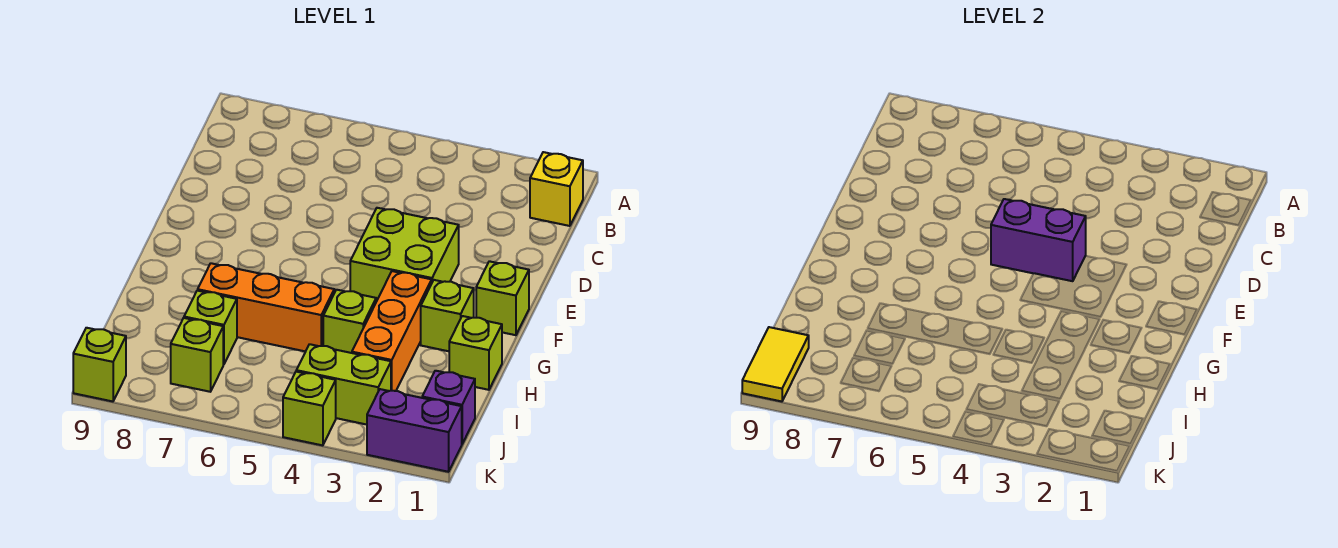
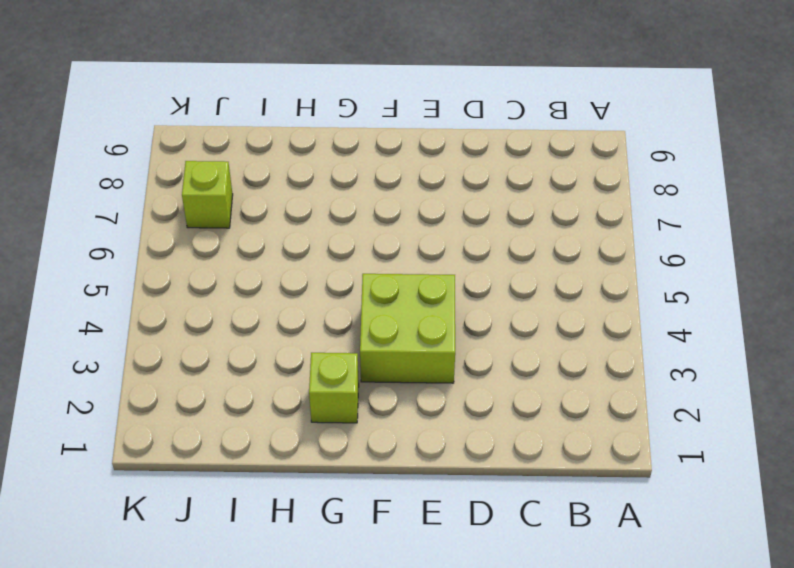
none -> yellow brick B1 level 1
none -> lime brick F1 level 1
none -> orange brick G3:I3 level 1

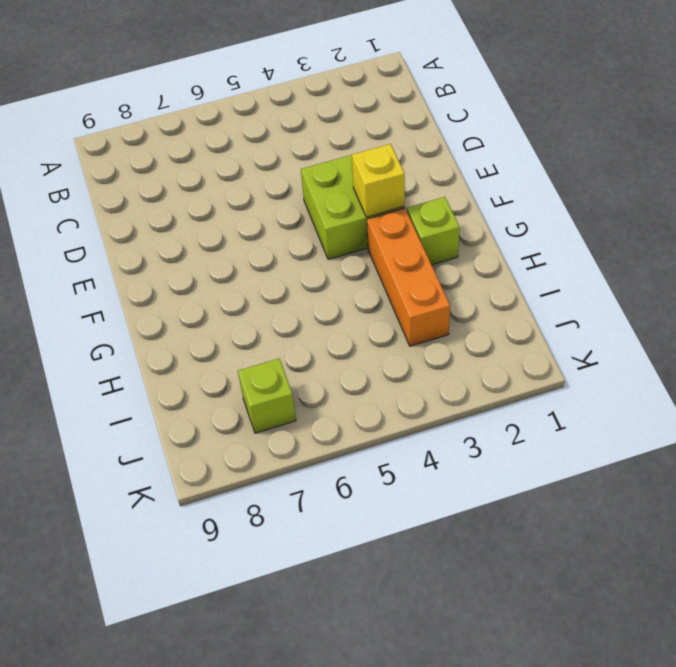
yellow brick F3 level 2 -> yellow brick B1 level 1
none -> lime brick F1 level 1
none -> lime brick H1 level 1
none -> lime brick H4 level 1

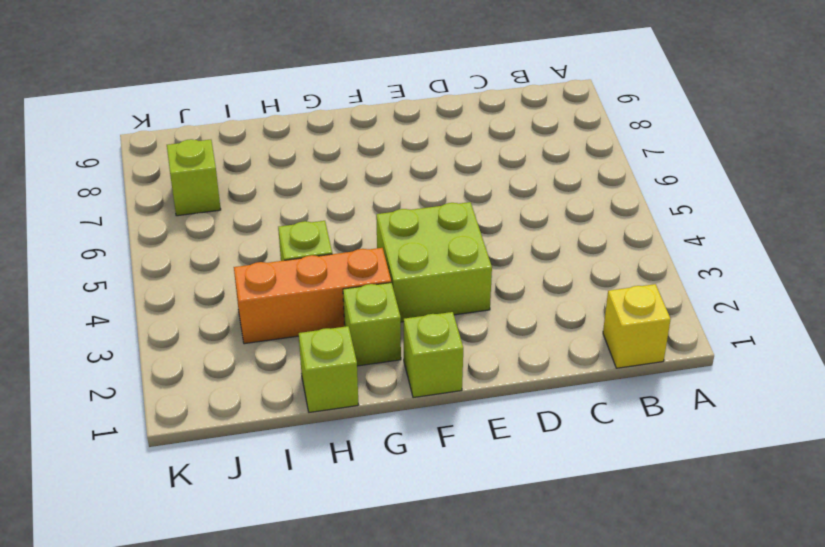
none -> orange brick H5:H7 level 1
none -> lime brick I7 level 1
none -> purple brick J1 level 1

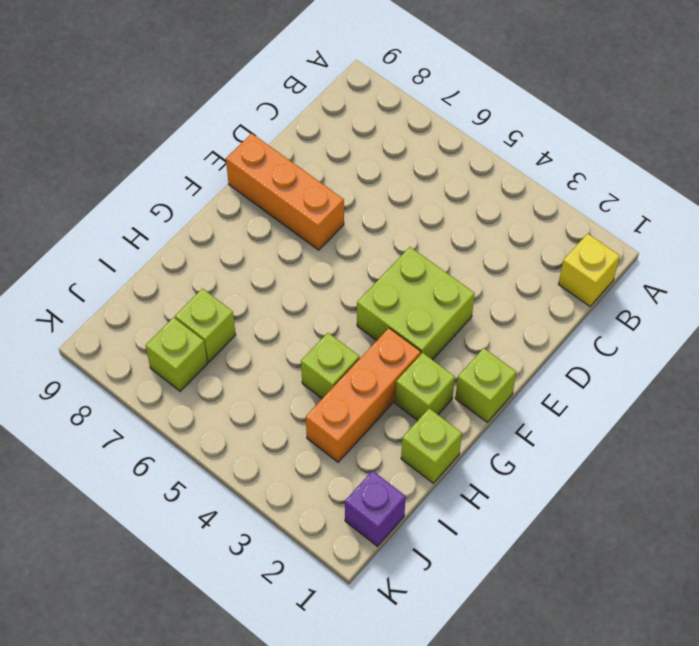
orange brick E7:E9 level 1 -> orange brick H5:H7 level 1
none -> lime brick J3:J4 level 1
none -> purple brick K1:K2 level 1
none -> lime brick K4 level 1

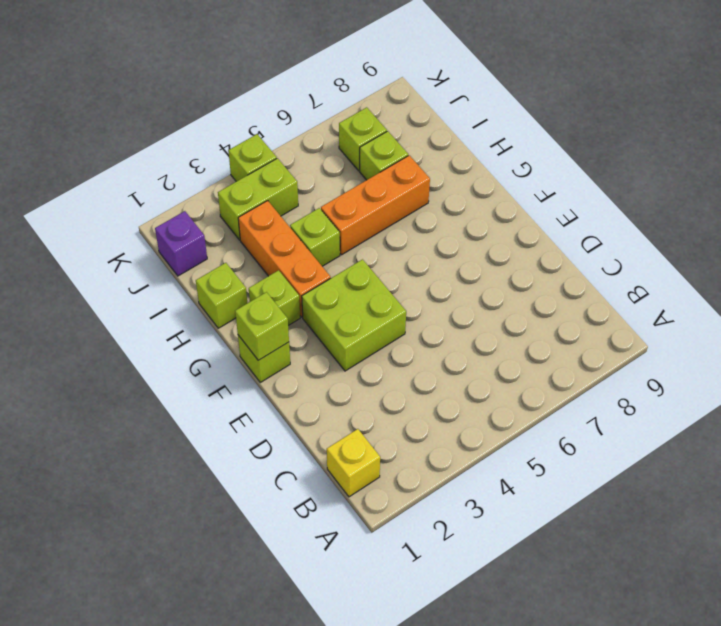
lime brick F1 level 2 -> lime brick K9 level 1
none -> purple brick K1:K2 level 1
none -> purple brick E4:E5 level 2
none -> yellow tile J9:K9 level 2

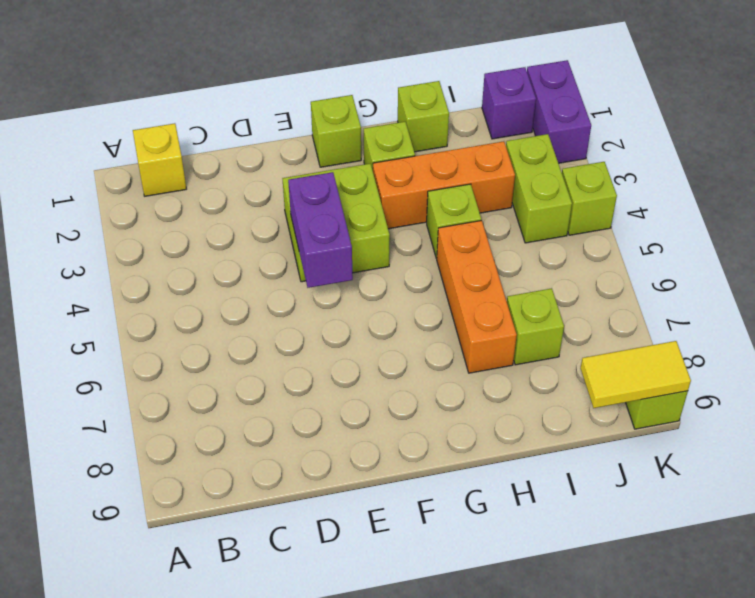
none -> lime brick J7 level 1

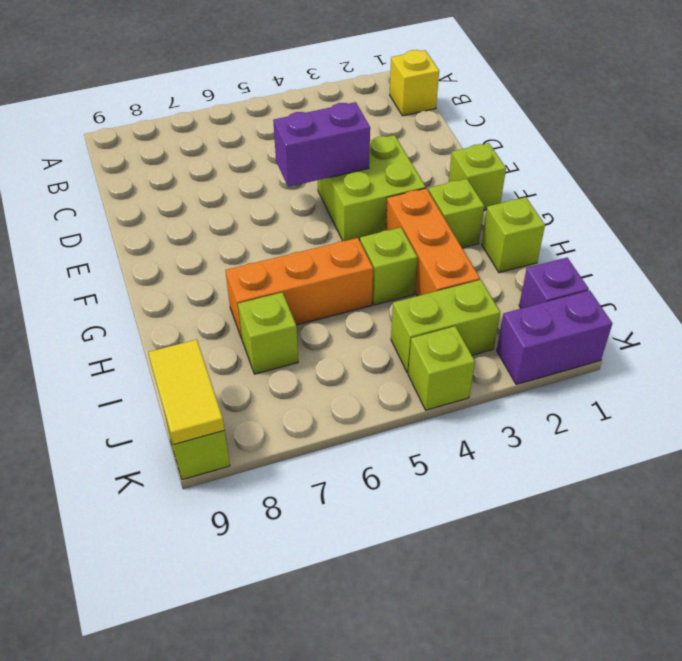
none -> lime brick J7 level 1

